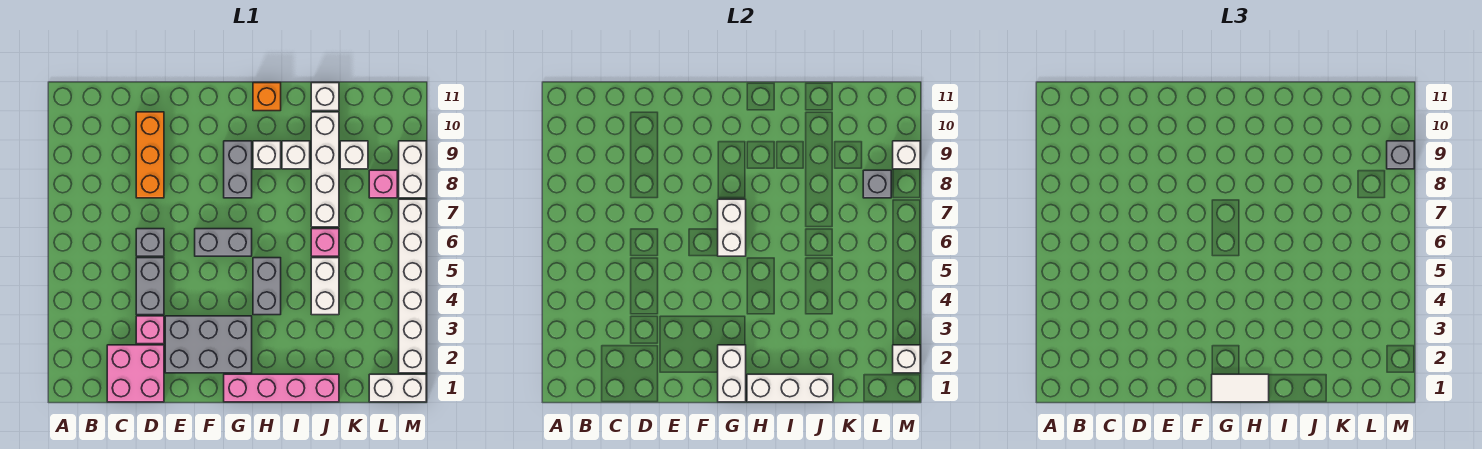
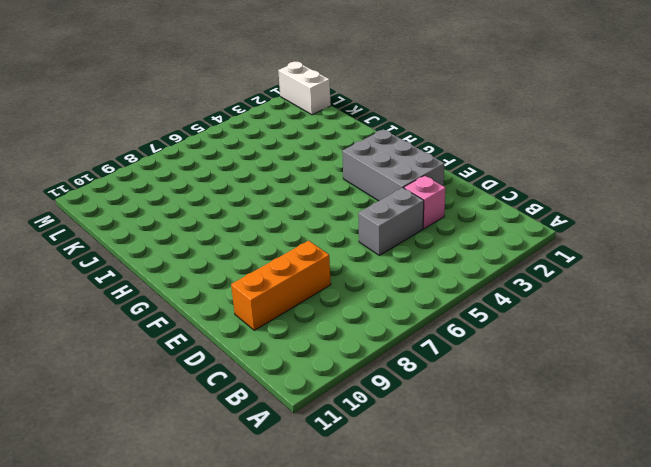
none -> pink brick C1:D2 level 1
none -> grey brick D6 level 1
none -> grey brick F6:G6 level 1
none -> pink brick G1:J1 level 1

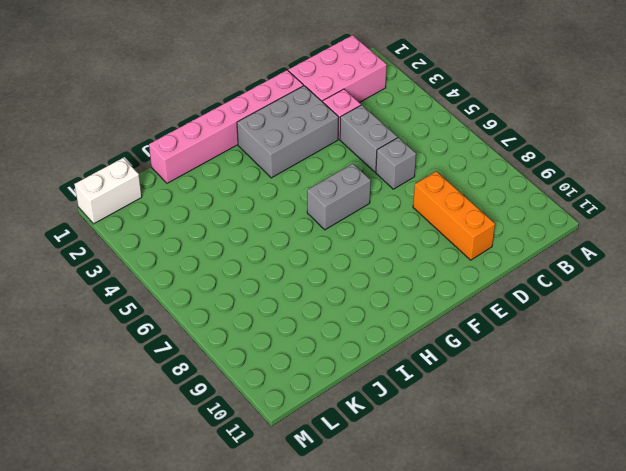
pink brick B1:D2 level 1 -> pink brick C1:D2 level 1
pink brick E1:J1 level 1 -> pink brick G1:J1 level 1
none -> grey brick G8:G9 level 1
none -> grey brick H4:H5 level 1
none -> white brick H9 level 1
none -> orange brick H11 level 1

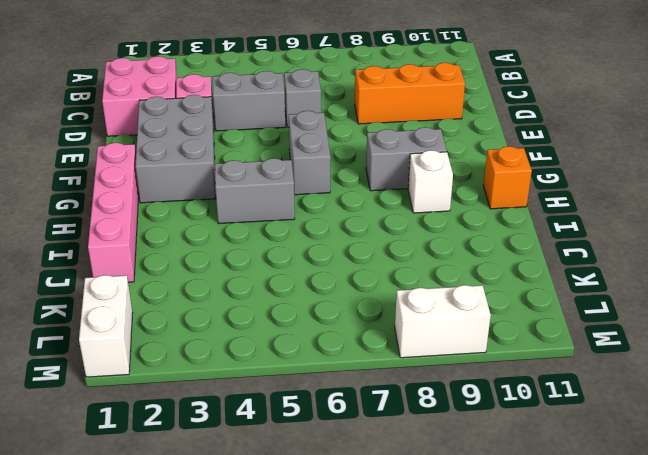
none -> white brick I9 level 1
none -> white brick J4:J5 level 1
none -> pink brick J6 level 1
none -> white brick J7:J10 level 1

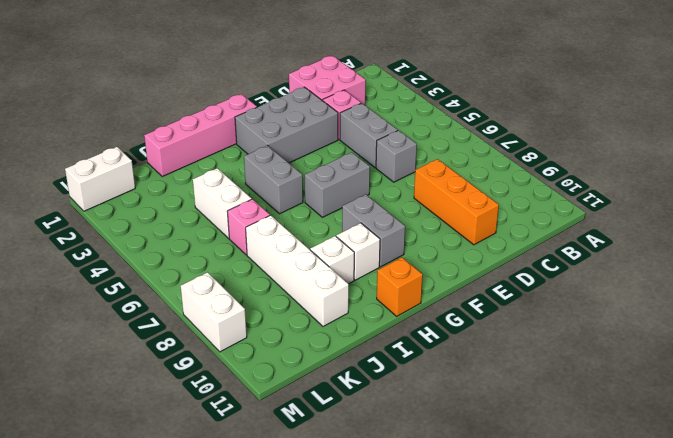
none -> white brick J11 level 1
none -> white brick K9 level 1
none -> pink brick L8 level 1
none -> white brick M2:M7 level 1

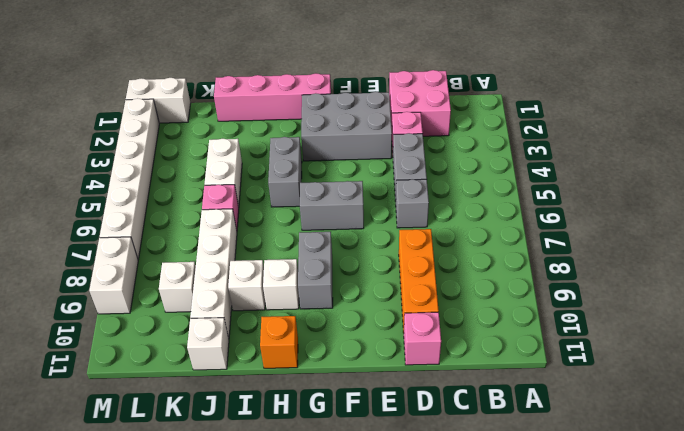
pink brick D11 level 1 -> pink brick L8 level 1
none -> white brick G1:G2 level 2
none -> white brick G6:G7 level 2
none -> white brick H1:J1 level 2
none -> grey brick L8 level 2

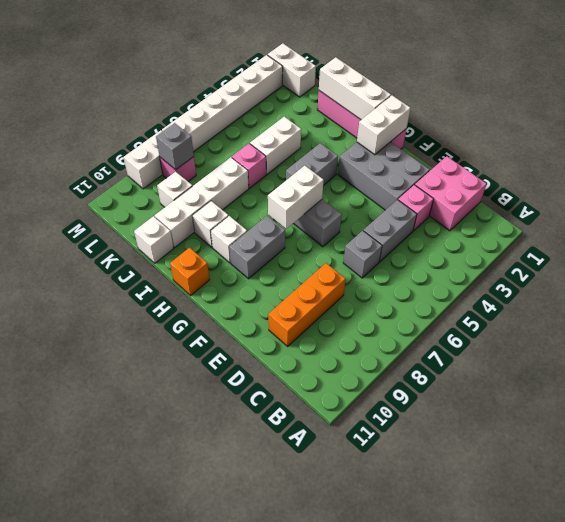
none -> white brick M2 level 2
none -> white brick M9 level 2
none -> white tile G1:H1 level 3
none -> grey brick M9 level 3

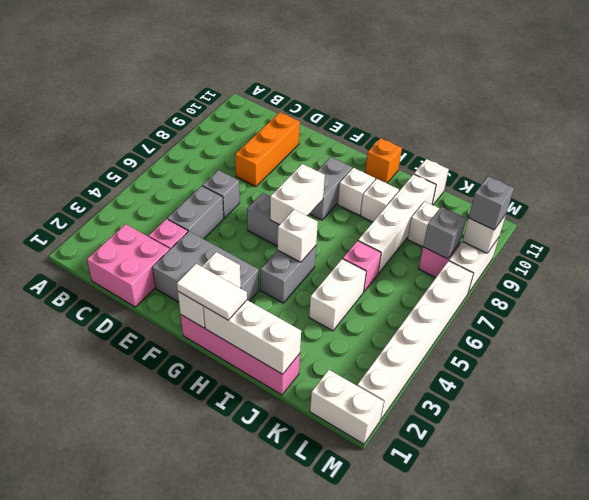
white brick H5 level 2 -> white brick M2 level 2

